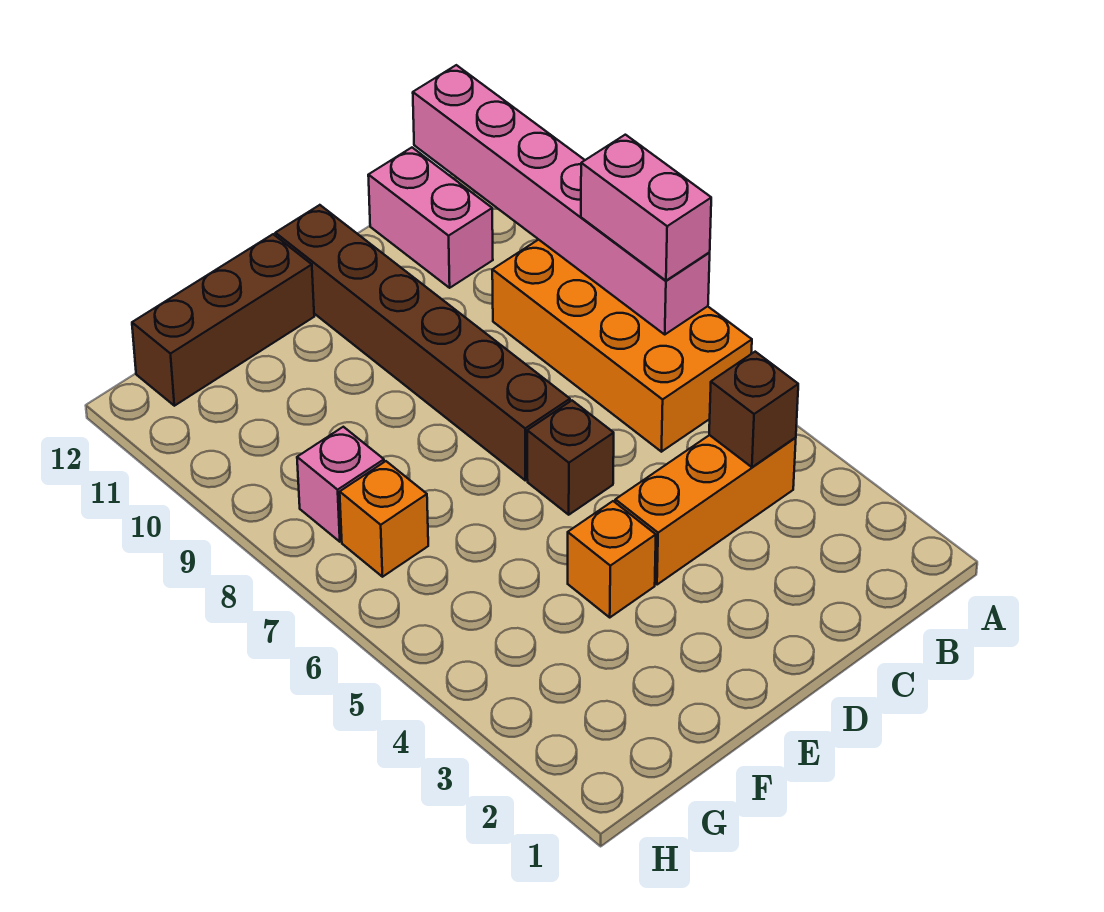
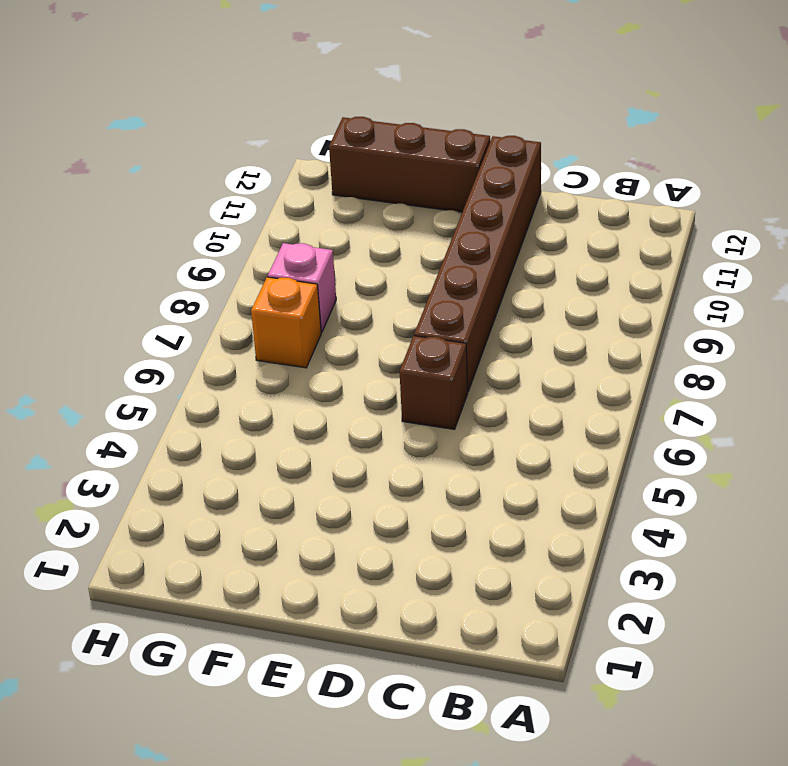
none -> orange brick A6:B9 level 1
none -> orange brick B4:D4 level 1
none -> pink brick B11:B12 level 1

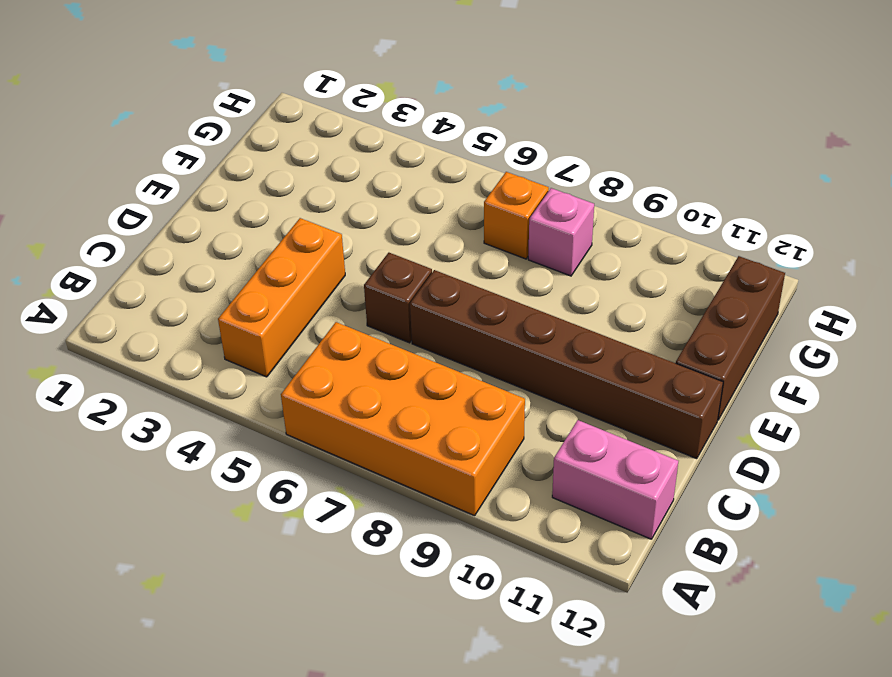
none -> orange brick E4 level 1
none -> pink brick A7:A12 level 2
none -> brown brick B4 level 2

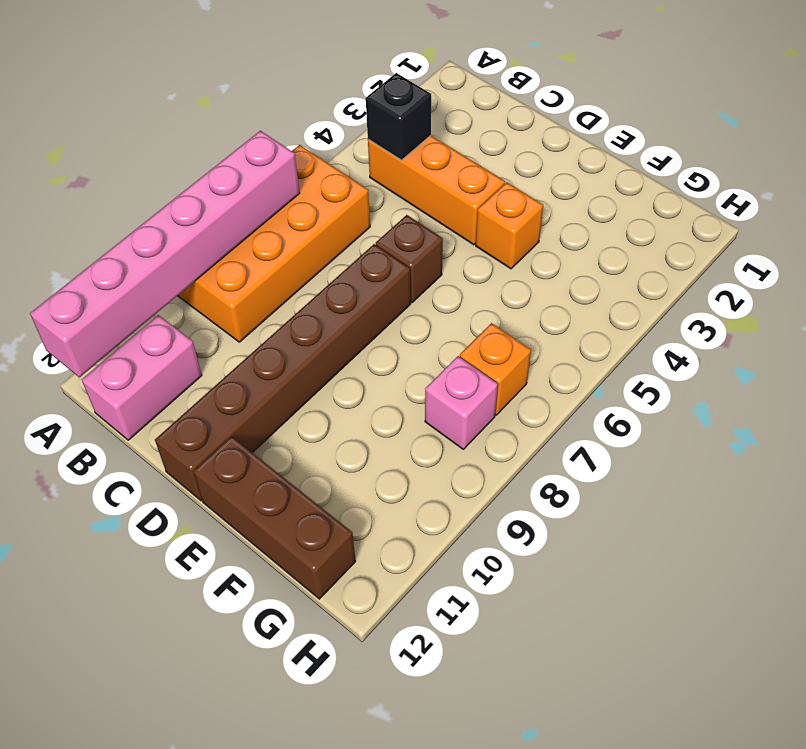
black brick B4 level 2 -> brown brick B4 level 2
none -> pink brick A7:A8 level 3

